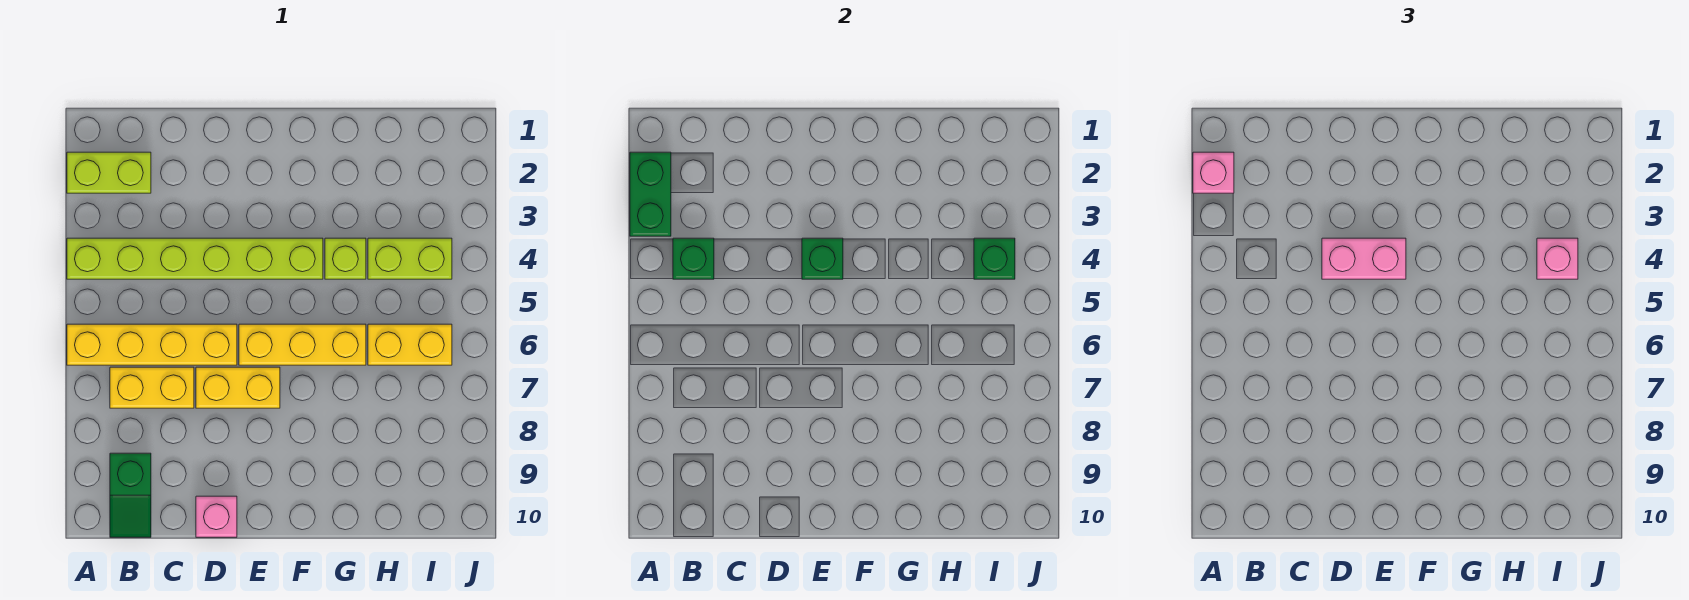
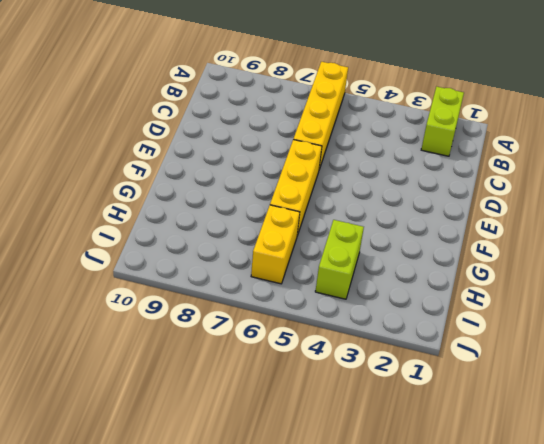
none -> lime brick A4:F4 level 1
none -> yellow brick B7:C7 level 1
none -> green slope B9:B10 level 1 top 9

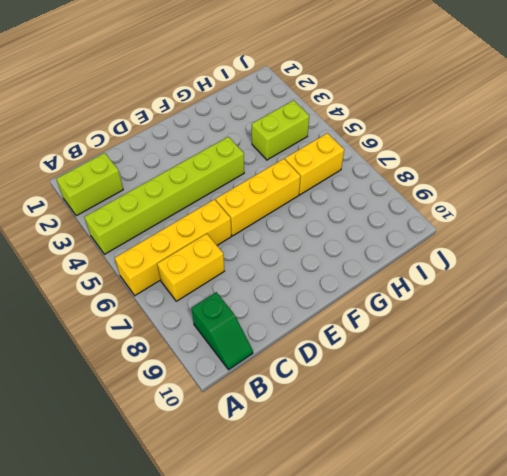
none -> yellow brick D7:E7 level 1
none -> pink brick D10 level 1
none -> lime brick G4 level 1

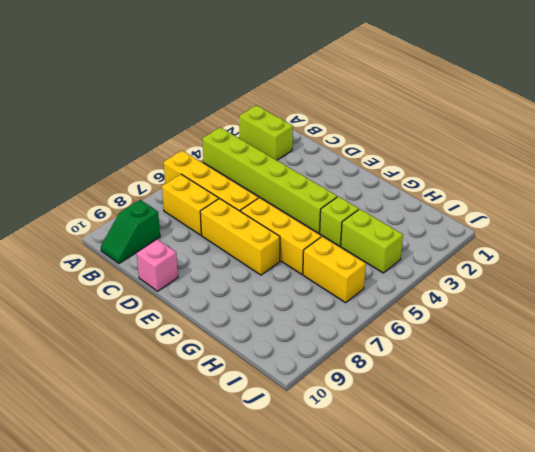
yellow brick D7:F7 level 1 -> yellow brick D7:E7 level 1
none -> green brick A2:A3 level 2
none -> green brick B4 level 2
none -> green brick E4 level 2

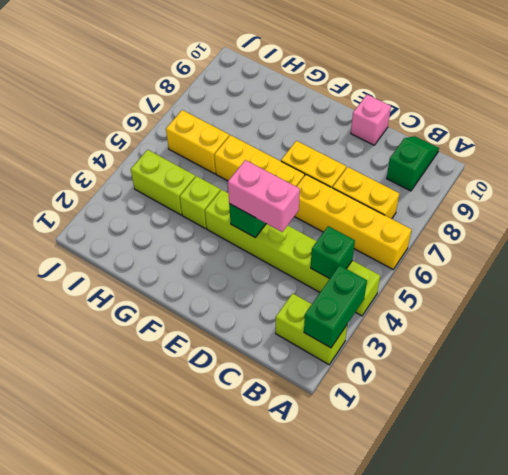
none -> green brick I4 level 2
none -> pink brick A2 level 3
none -> pink brick I4 level 3

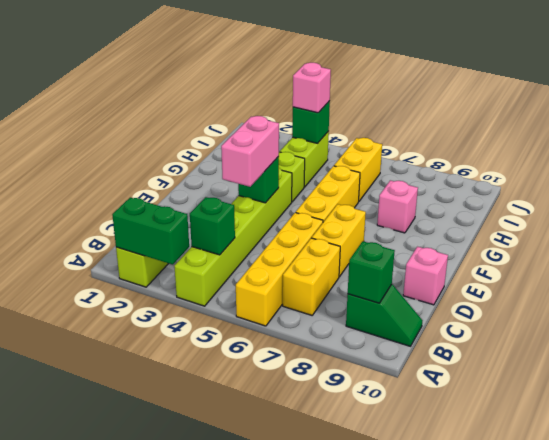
green brick B9 level 2 -> none
pink brick G8 level 1 -> pink brick A2 level 3

